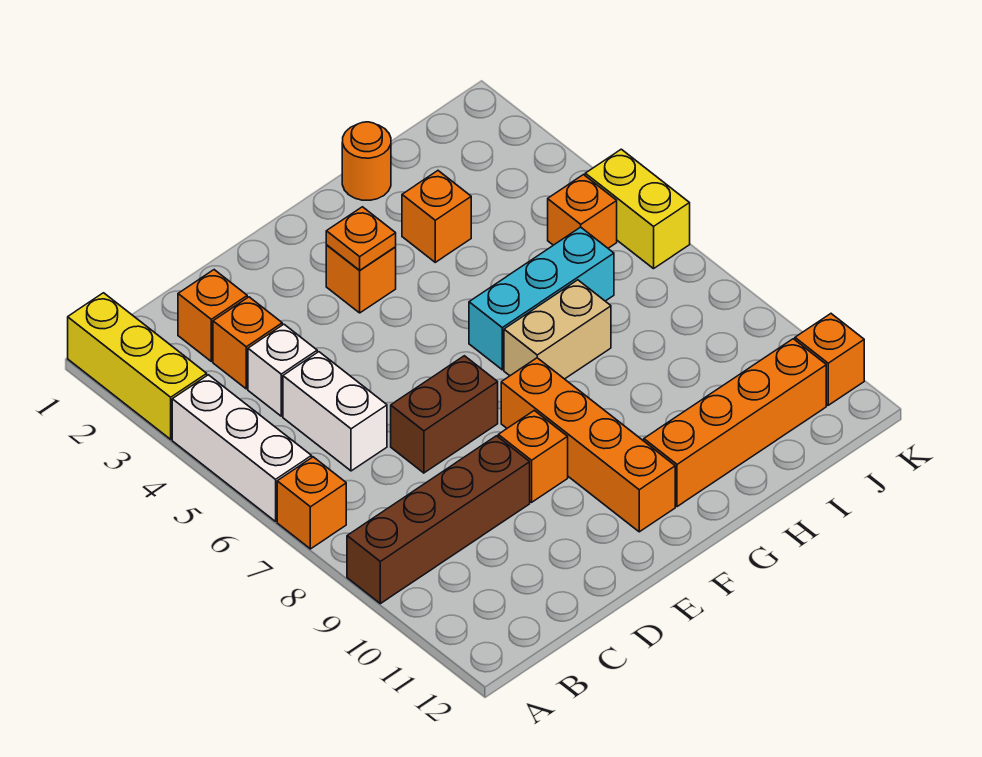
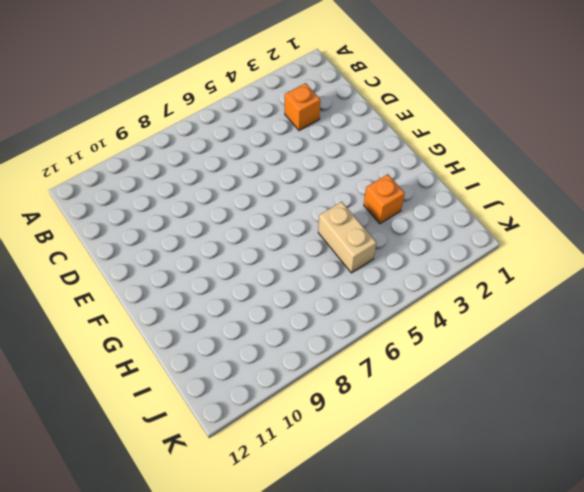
tan brick H5:I5 level 1 -> tan brick G7:H7 level 1
none -> yellow brick A1:A3 level 1
none -> white brick A4:A6 level 1
none -> orange brick A7 level 1

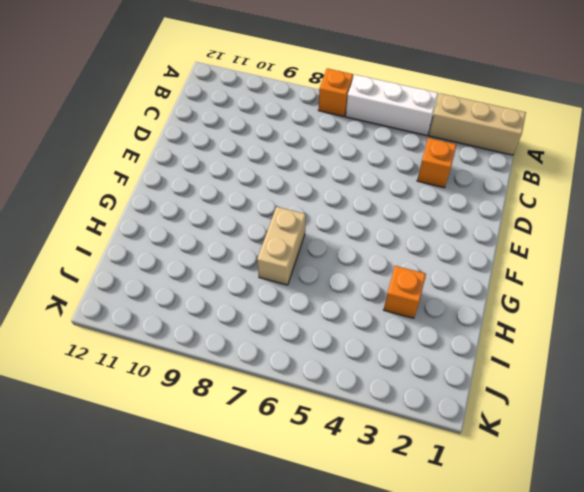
tan brick A1:A3 level 1 -> yellow brick A1:A3 level 1
none -> brown brick A9:D9 level 1
none -> orange brick C2 level 1
none -> white brick C4 level 1

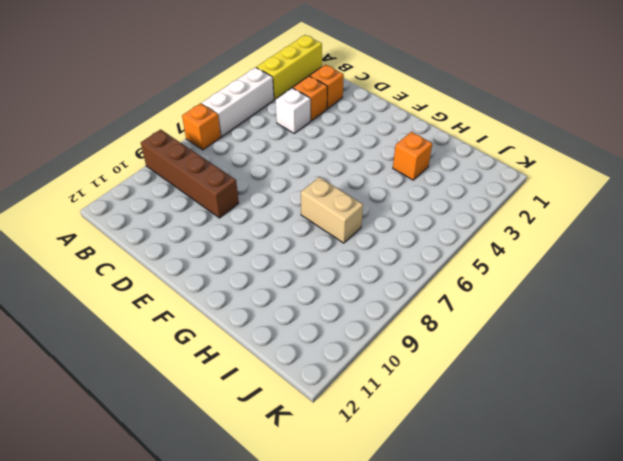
none -> white brick C5:C6 level 1
none -> brown brick D7:E7 level 1
none -> orange brick E9 level 1

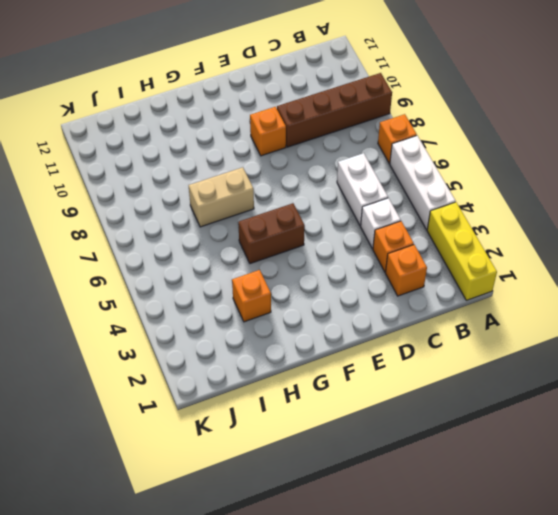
brown brick F5:G5 level 1 -> brown brick D7:E7 level 1
none -> orange brick F3 level 1
none -> orange brick F8:F11 level 1
none -> cyan brick G6:I6 level 1

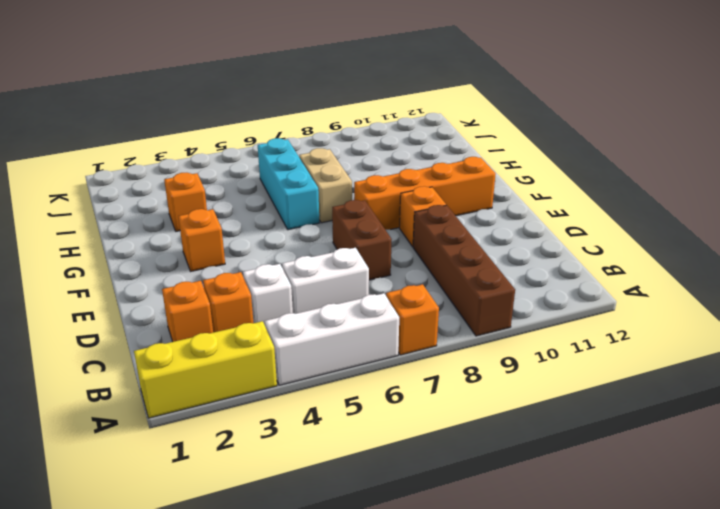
none -> orange brick G11:J11 level 1
none -> orange round brick H1 level 1
none -> orange brick J5 level 1

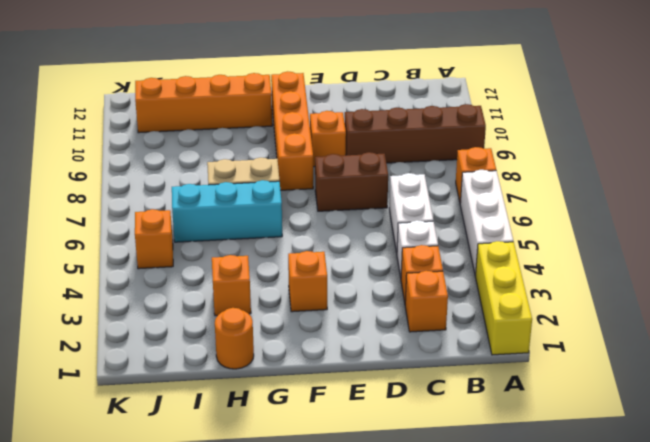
none -> yellow brick K5:K6 level 1
none -> orange brick K11 level 1
none -> orange plate F3 level 2

